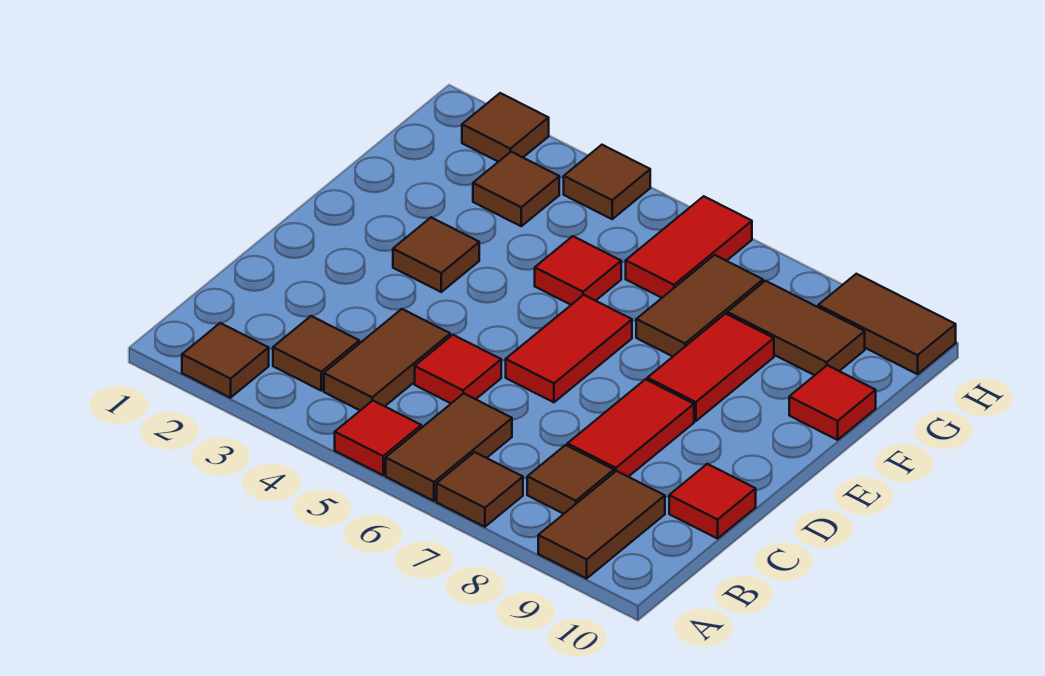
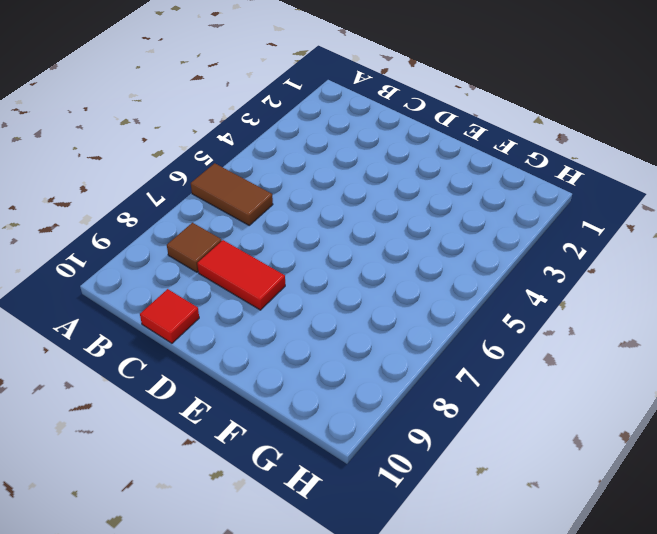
none -> brown tile A2 level 1
none -> red tile A5 level 1
none -> brown tile A7 level 1

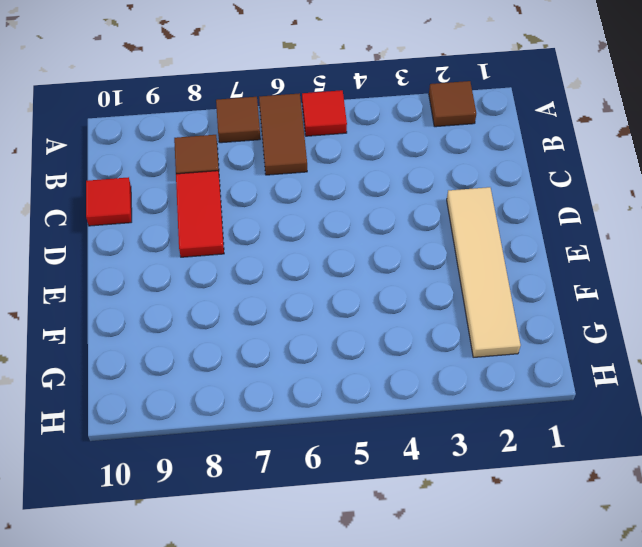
tan tile D2:G2 level 1 -> none
none -> brown tile A9:B9 level 1
none -> brown tile B3 level 1
none -> brown tile B4:C4 level 1

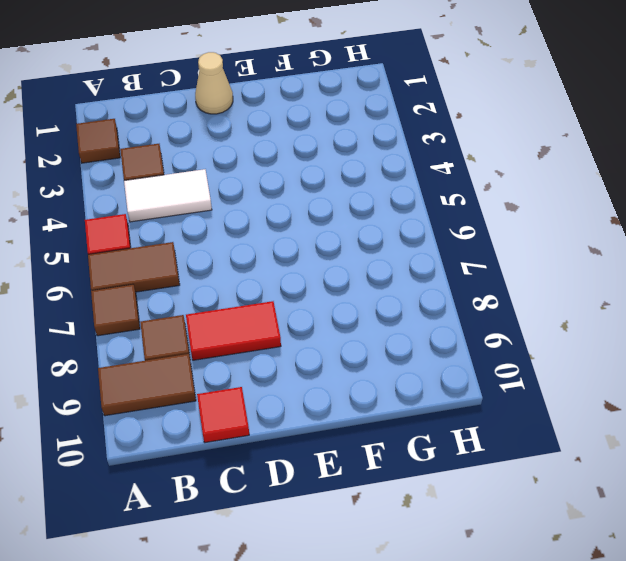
white tile B4:C4 level 1 -> brown tile B4:C4 level 1
tan cone D1 level 1 -> none
none -> red tile C5 level 1
none -> red tile D6:E6 level 1
none -> brown tile E3 level 1

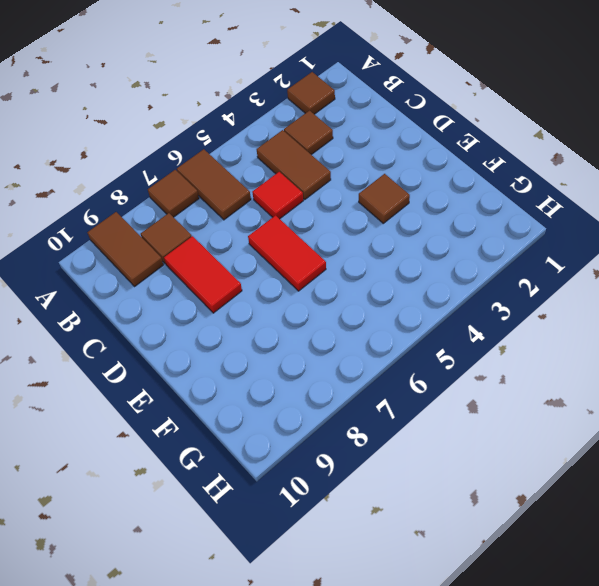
none -> red tile A5 level 1
none -> red tile C10 level 1
none -> red tile E8:F8 level 1

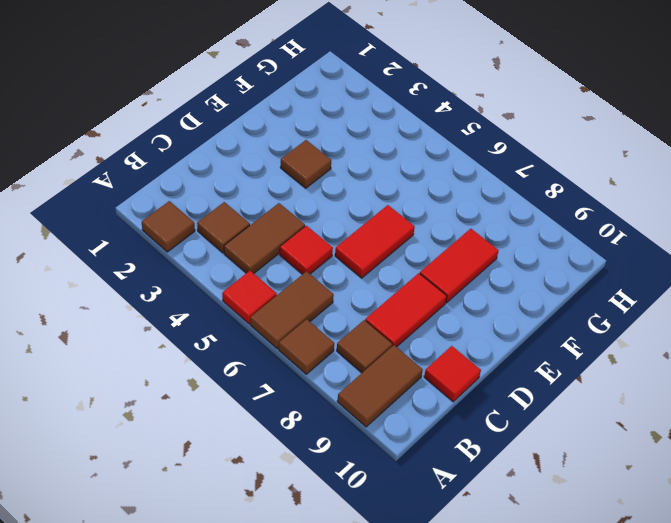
none -> red tile F5 level 1
none -> brown tile F7:G7 level 1
none -> red tile F10 level 1

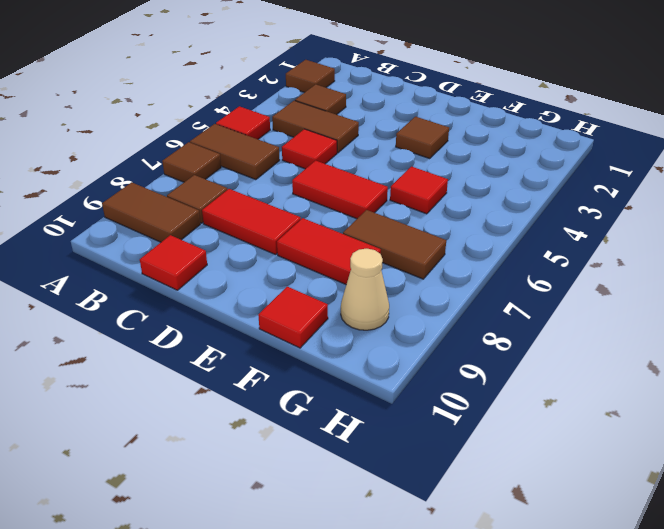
tan cone G9 level 1 -> brown tile G8:G9 level 1
none -> brown tile G3 level 1
none -> red tile G6:H6 level 1
none -> brown tile H2 level 1

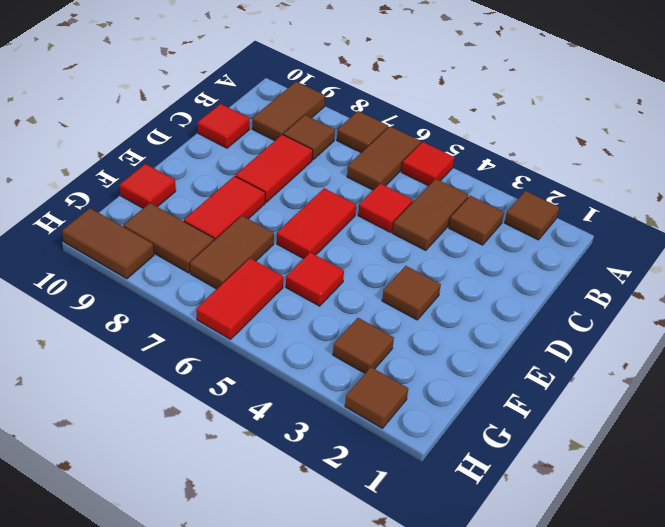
none -> brown tile H4 level 1

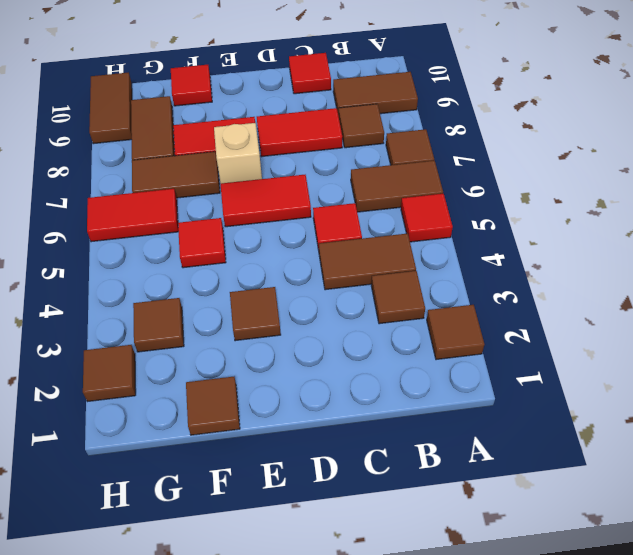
tan brick E7 level 1 -> none
brown tile F1 level 1 -> brown tile H4 level 1

